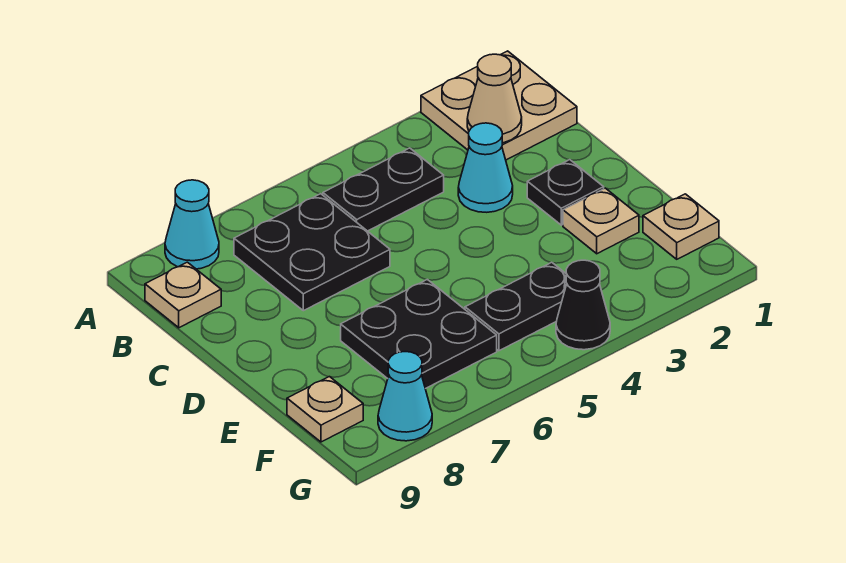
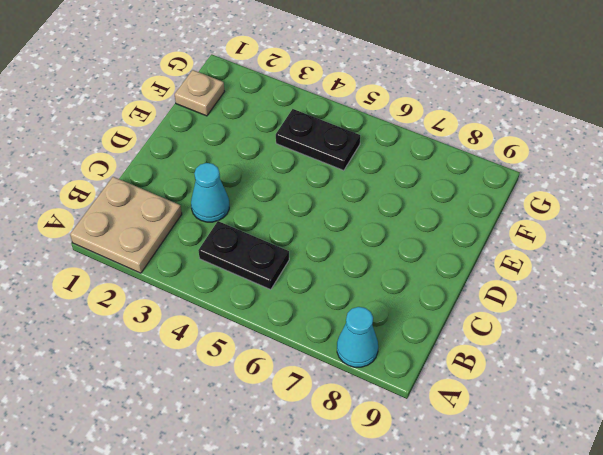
none -> black plate B6:C7 level 1
none -> tan plate B9 level 1
none -> black plate D2 level 1

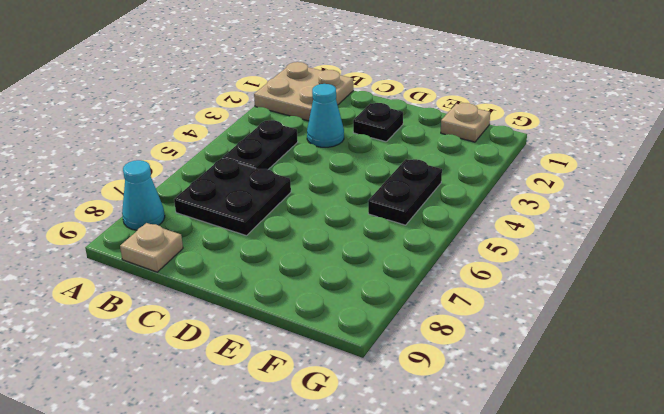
none -> tan plate E2 level 1
none -> black plate E6:F7 level 1
none -> tan plate F9 level 1

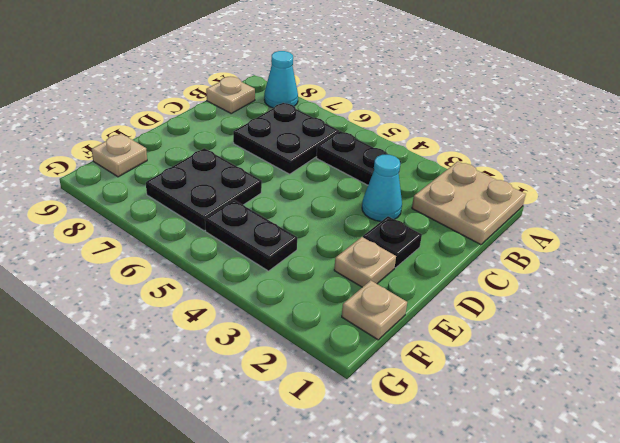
none -> black cone G4 level 1
none -> cyan cone G8 level 1
none -> tan cone B2 level 2

